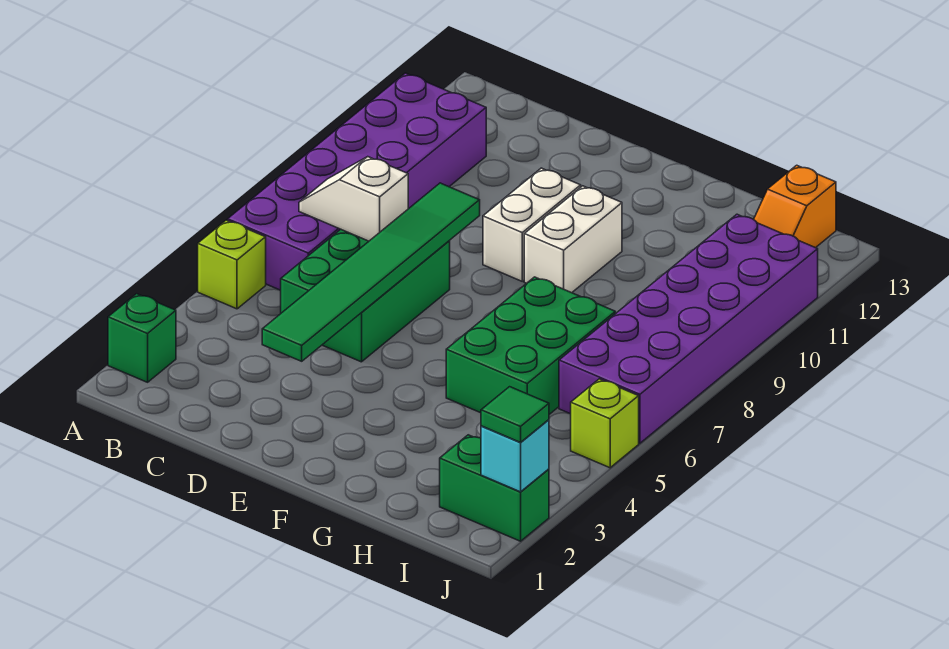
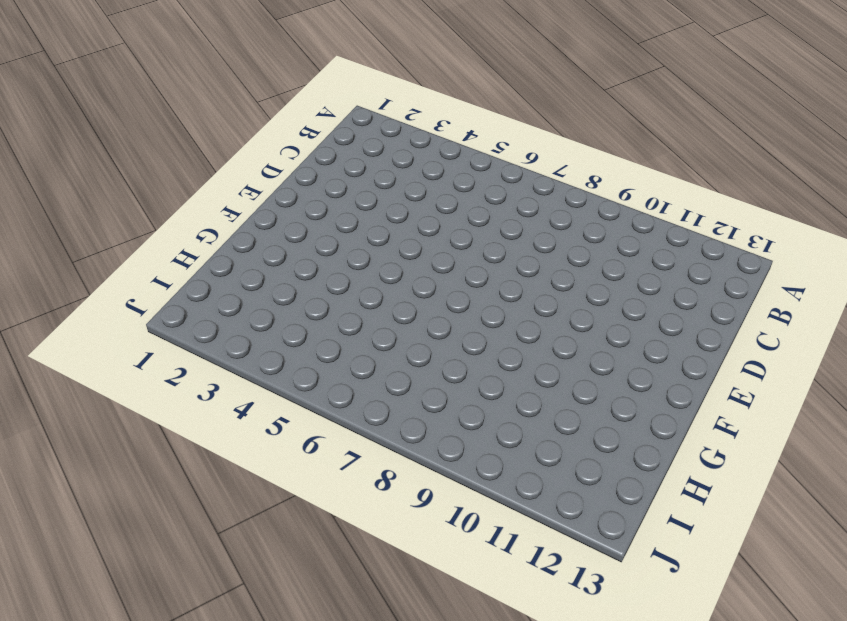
none -> green brick A2 level 1
none -> lime brick A5 level 1
none -> purple brick A6:B11 level 1

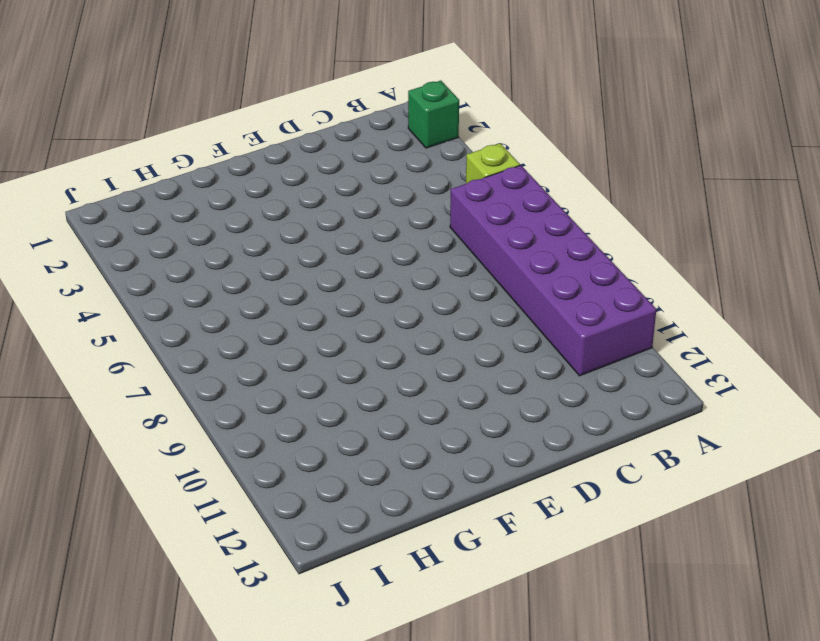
none -> green brick C5:D7 level 1
none -> white brick E9:E10 level 1
none -> white brick F9:F10 level 1

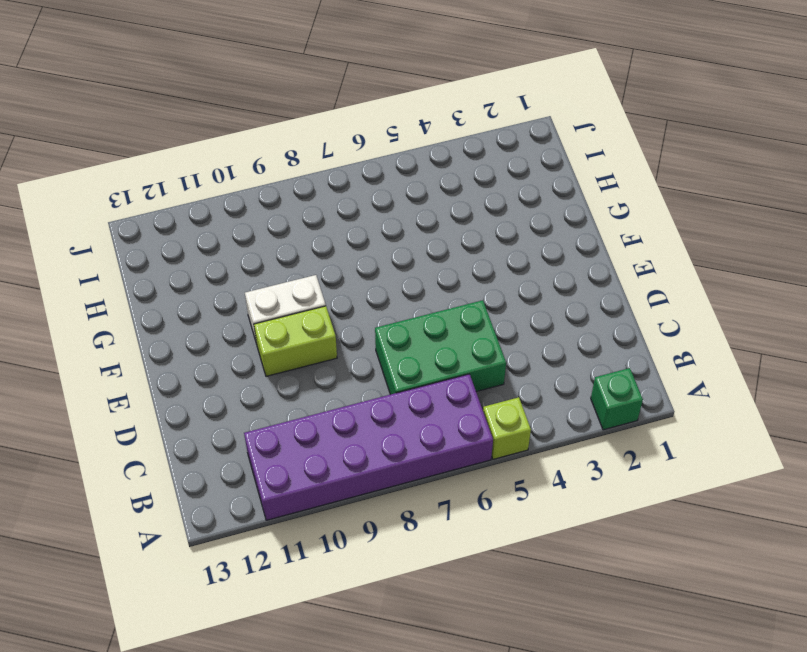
lime brick E9:E10 level 1 -> white brick E9:E10 level 1
none -> green brick G5:H7 level 1
none -> green brick I2:J2 level 1
none -> purple brick I6:J11 level 1

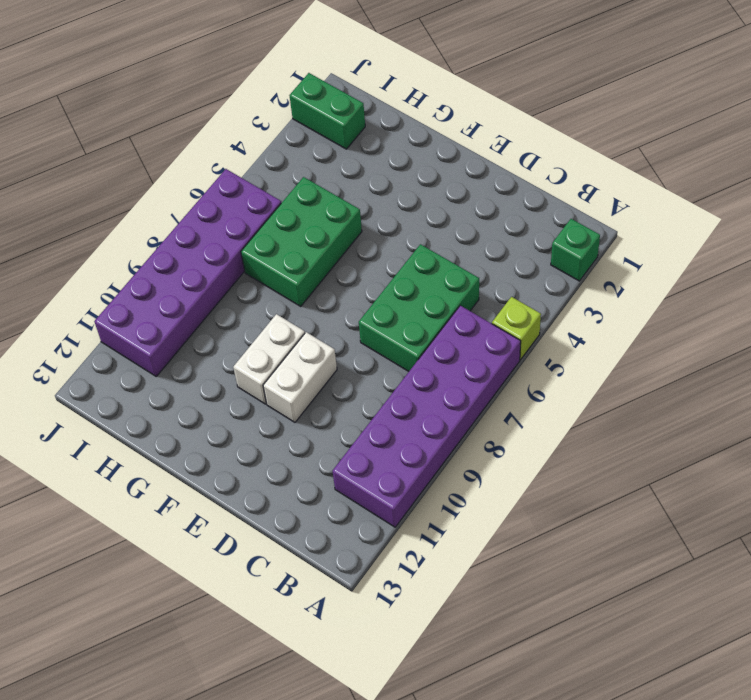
none -> orange slope I12:I13 level 1 top 13
none -> lime brick J5 level 1
none -> white slope B7:C7 level 2 top C

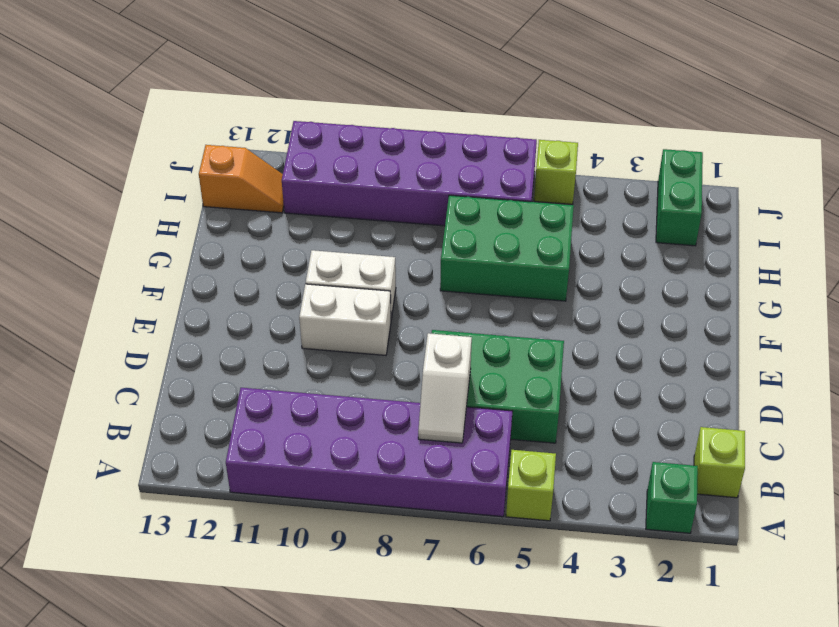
lime brick B1 level 1 -> none
none -> green tile D3:D8 level 2
none -> cyan brick J2 level 2
none -> green tile J2 level 3

